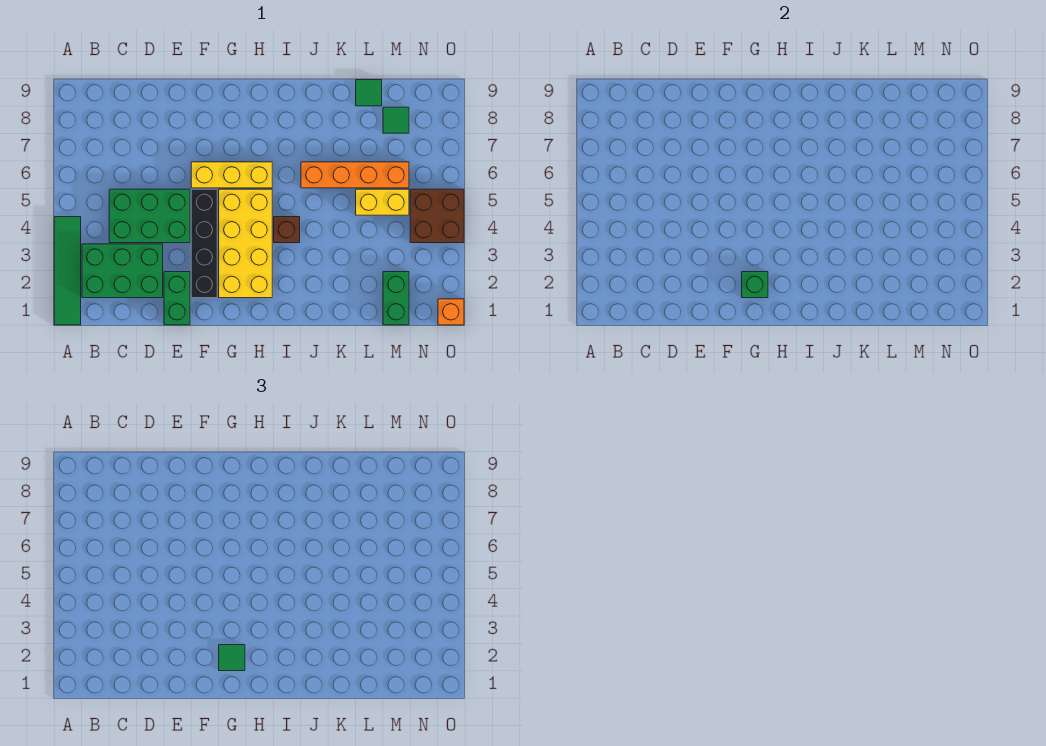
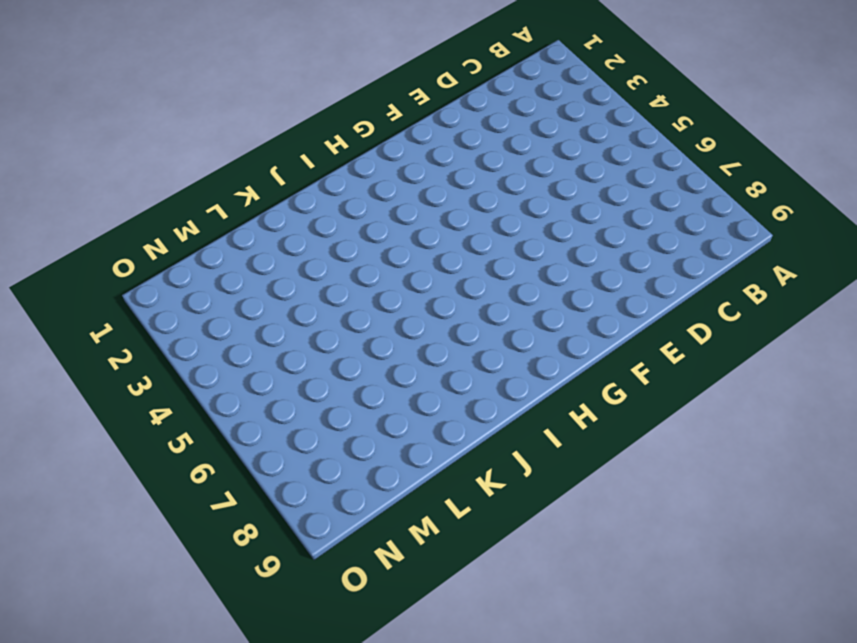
none -> green tile A1:A4 level 1
none -> green brick B2:D3 level 1
none -> green brick C4:E5 level 1

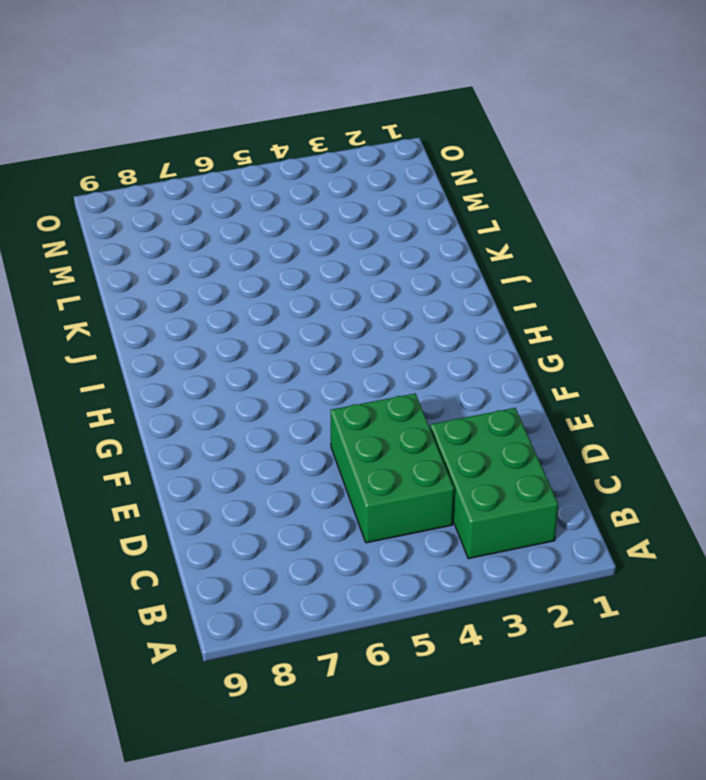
none -> green tile A1:A4 level 1
none -> green brick E1:E2 level 1
none -> black brick F2:F5 level 1

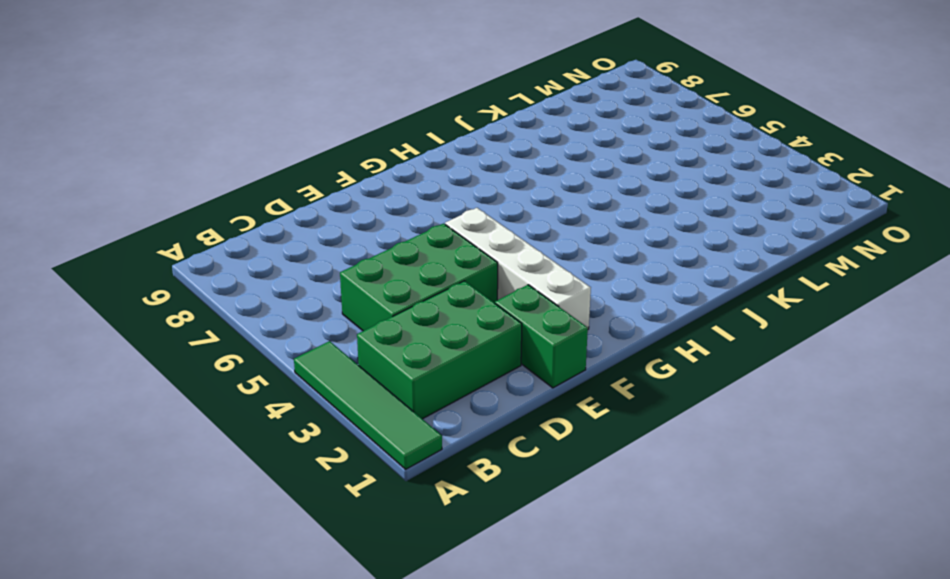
white brick F2:F5 level 1 -> black brick F2:F5 level 1
none -> yellow brick F6:H6 level 1
none -> yellow brick G2:H5 level 1
none -> brown brick I4 level 1

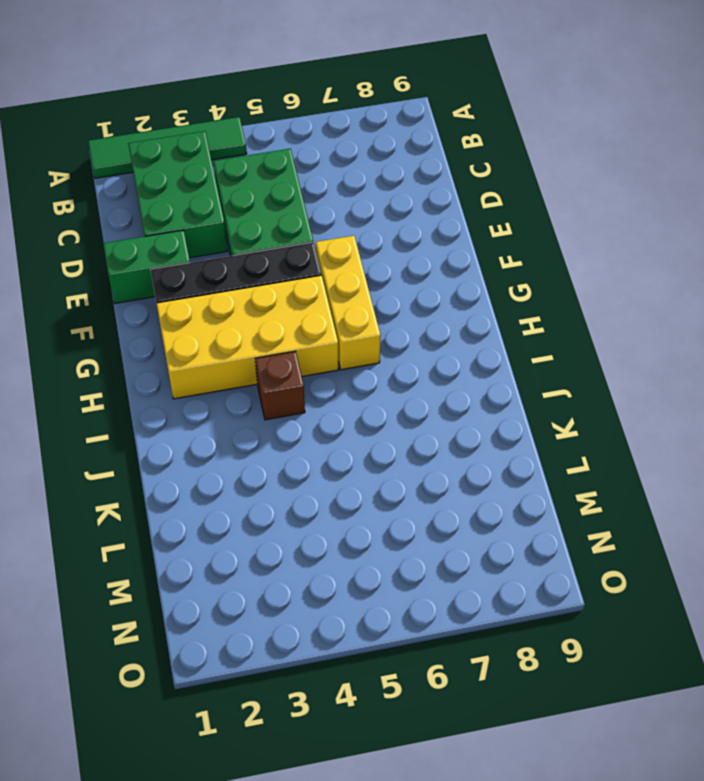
none -> orange brick J6:M6 level 1
none -> yellow brick L5:M5 level 1
none -> green tile L9 level 1

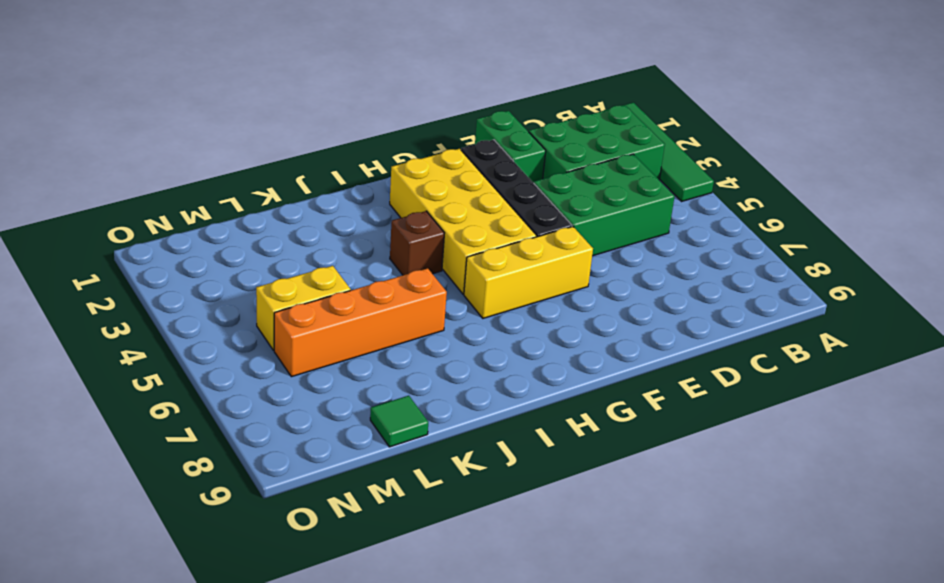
none -> green brick M1:M2 level 1
none -> green tile M8 level 1
none -> brown brick N4:O5 level 1

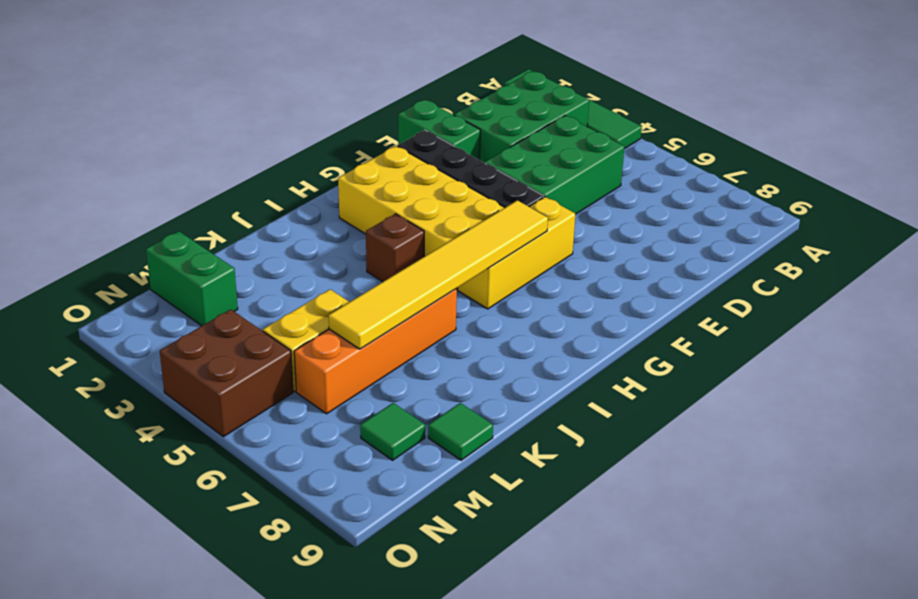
yellow tile G6:L6 level 2 -> none
none -> orange brick O1 level 1
none -> green brick G2 level 2
none -> green tile G2 level 3

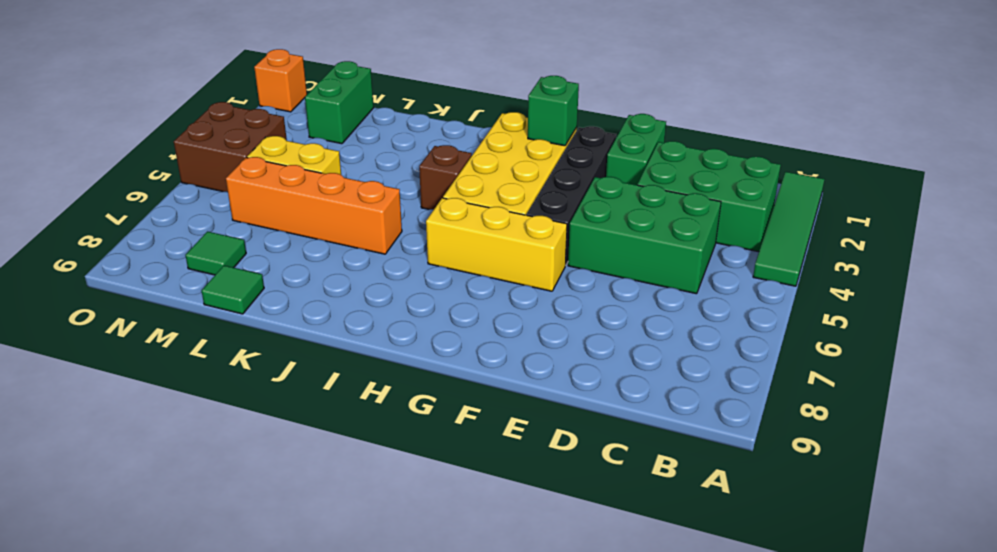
none -> green tile G2 level 3

